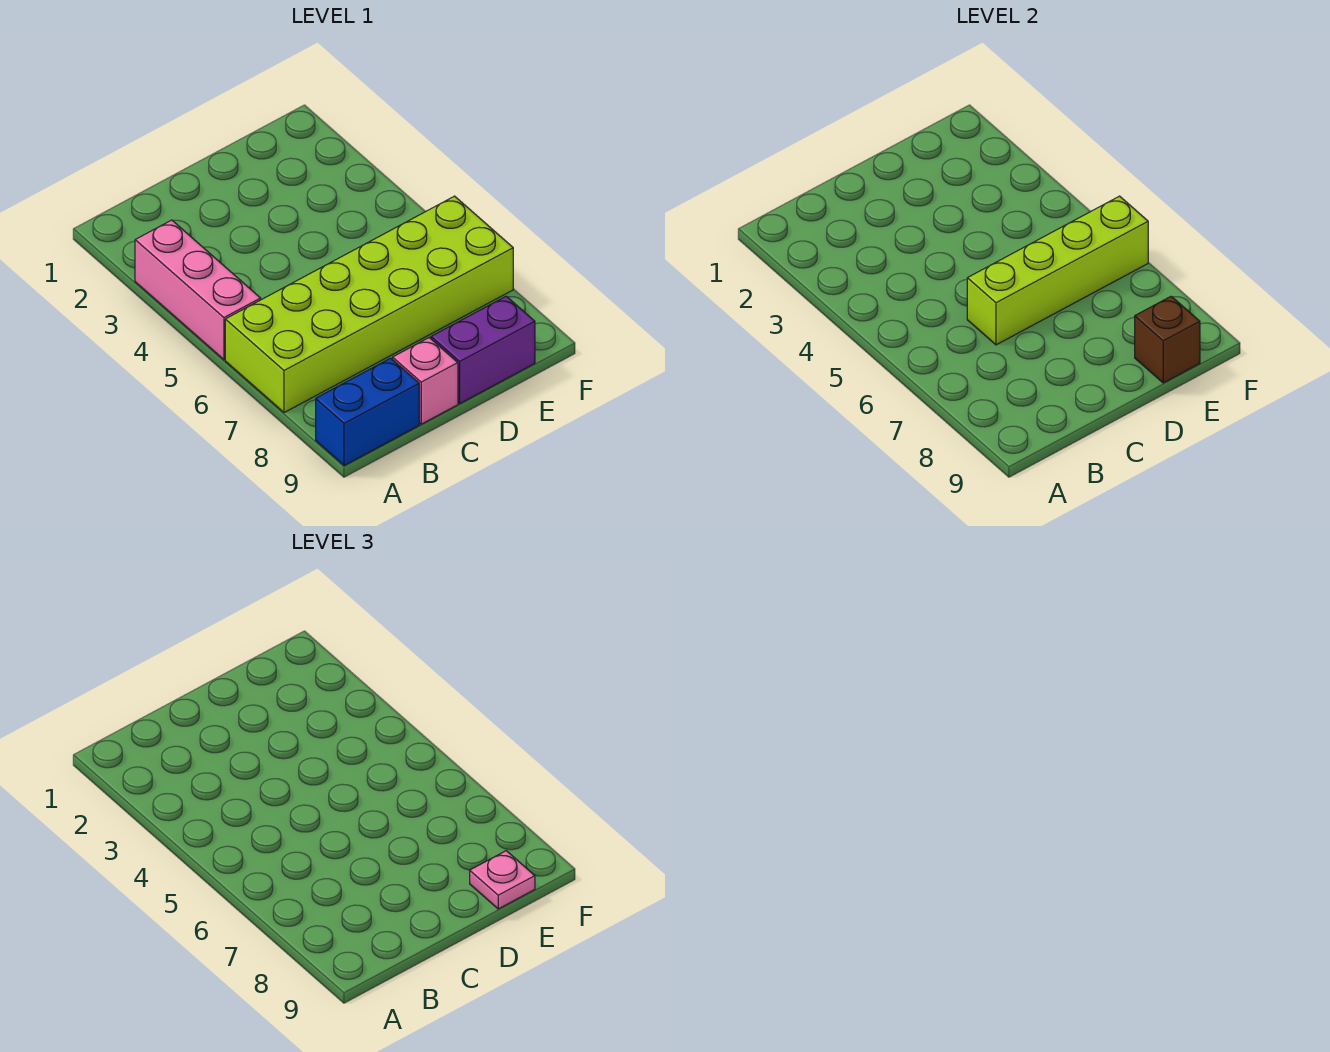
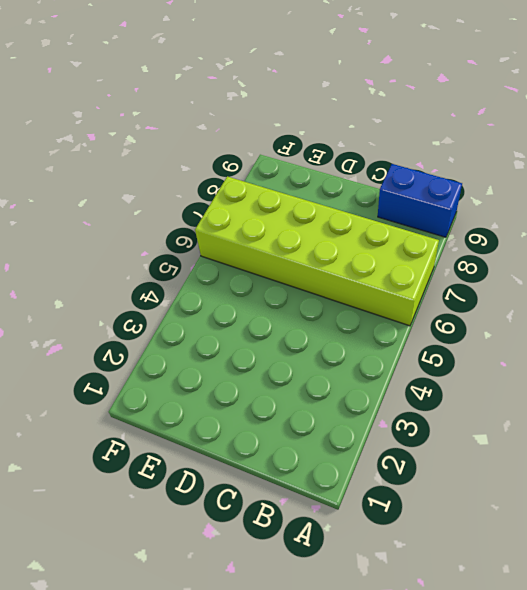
none -> pink brick A3:A5 level 1
none -> pink brick C9 level 1

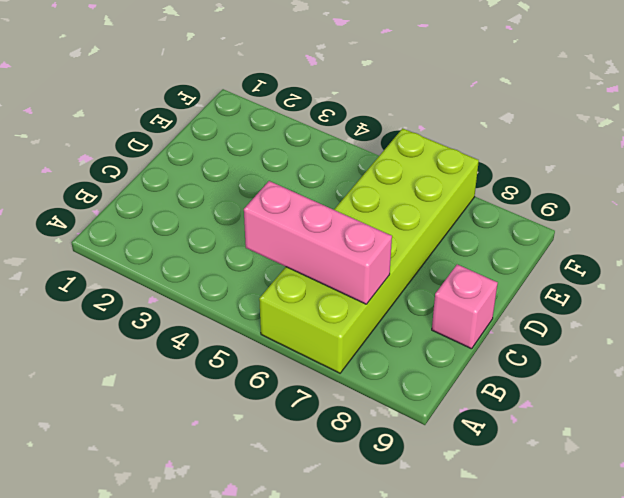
pink brick B5:B7 level 2 -> pink brick A3:A5 level 1
none -> blue brick A9:B9 level 1
none -> purple brick D9:E9 level 1

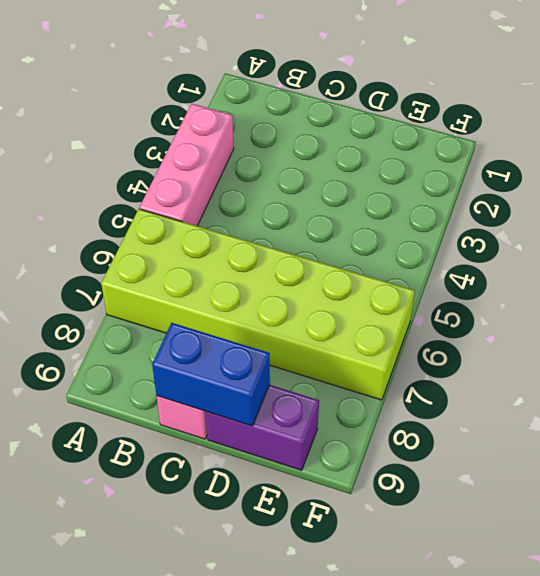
blue brick C9:D9 level 2 -> blue brick A9:B9 level 1
none -> lime brick C6:F6 level 2
none -> brown brick E9 level 2

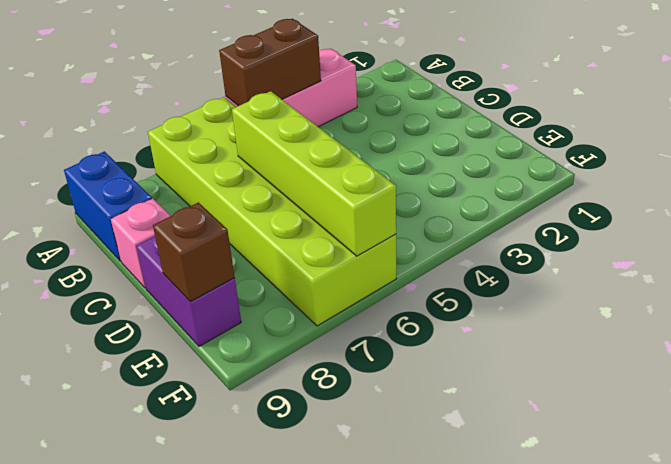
brown brick A4:A5 level 2 -> none
none -> pink plate E9 level 3

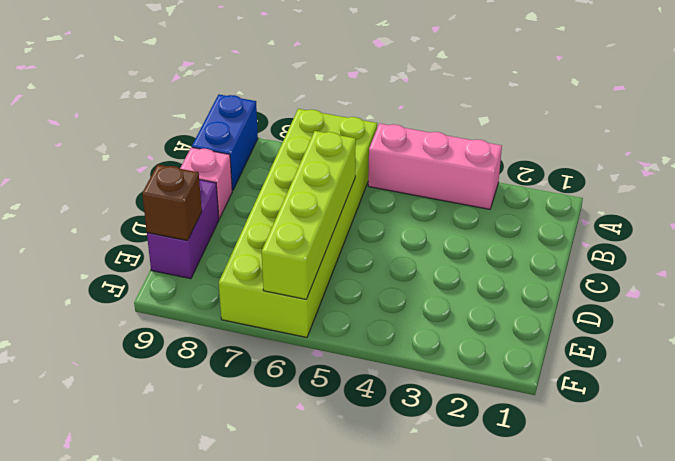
none -> pink plate E9 level 3

